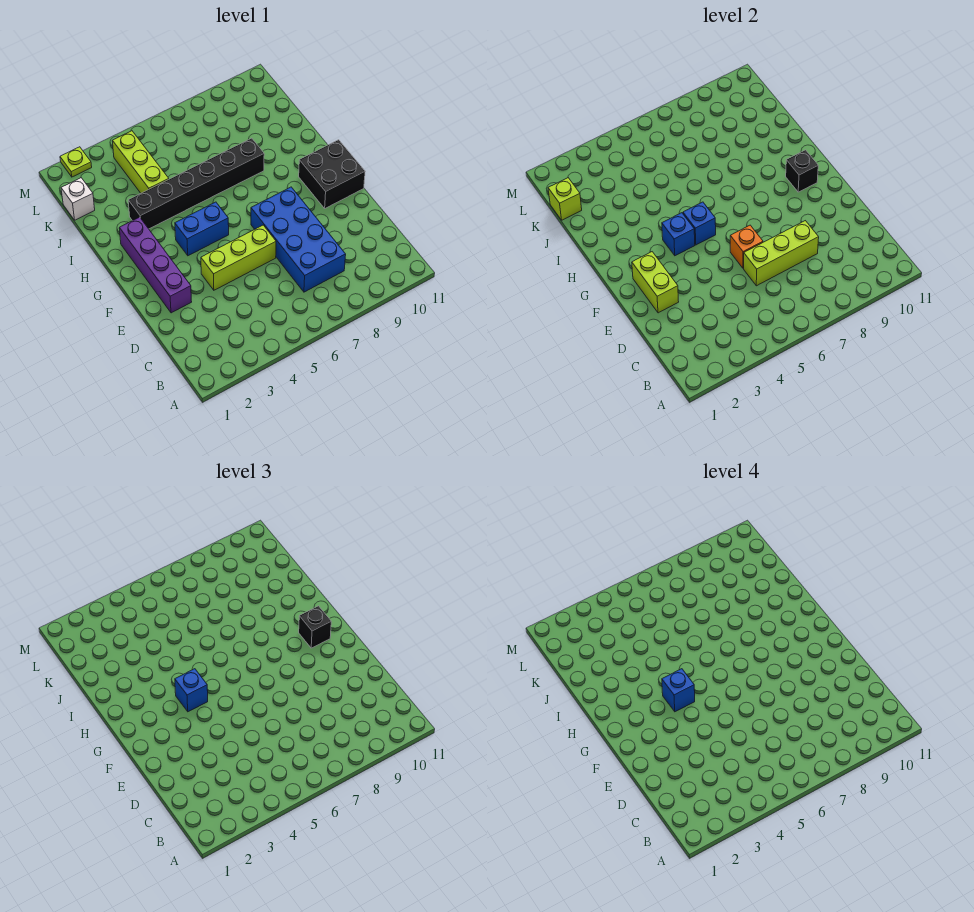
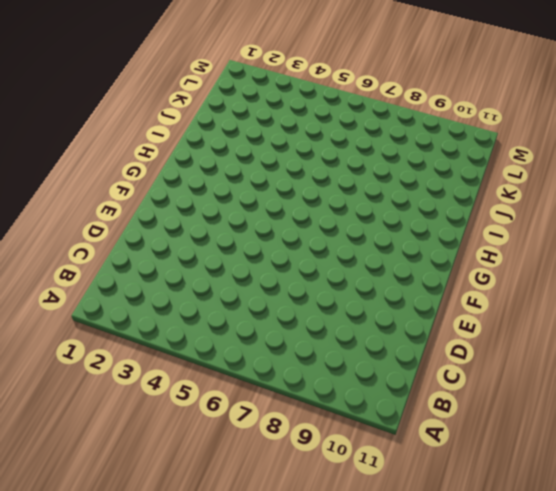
none -> blue brick C7:F8 level 1
none -> purple brick E2:H2 level 1
none -> lime brick E4:E6 level 1

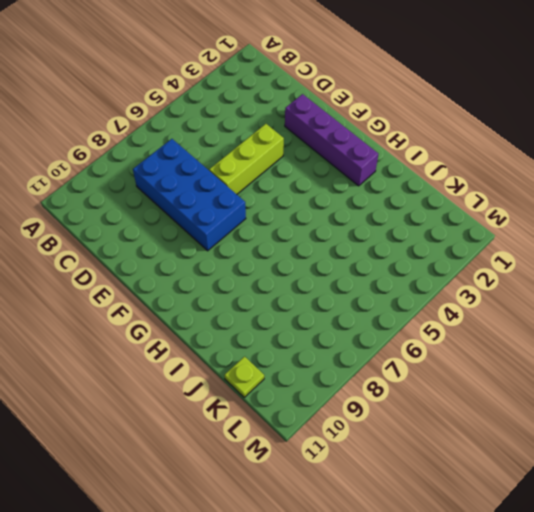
lime plate K11 level 1 -> lime plate M2 level 1
none -> black brick F10:G11 level 1
none -> blue brick G4:G5 level 1
none -> black brick I3:I8 level 1

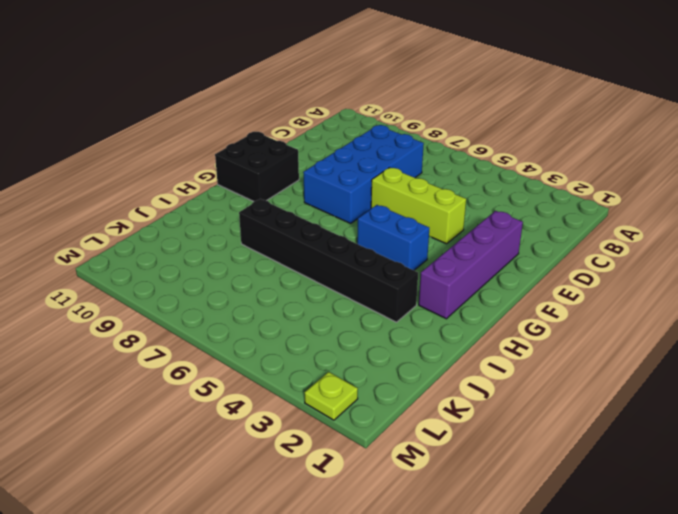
none -> lime brick J4:L4 level 1
none -> white brick K1 level 1
none -> lime brick D6:D8 level 2

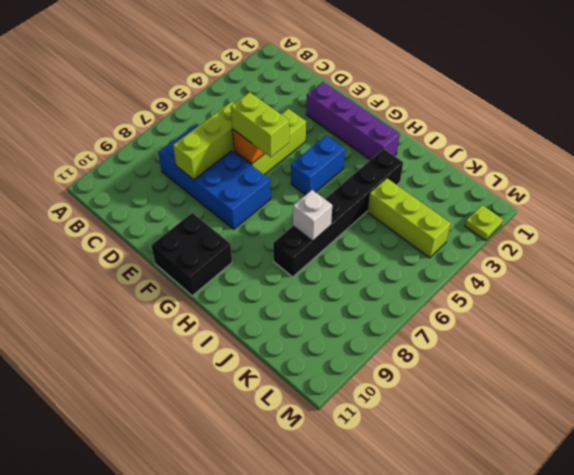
lime brick E6:F6 level 3 -> lime brick E2:F2 level 2
white brick I7 level 2 -> white brick K1 level 1
none -> blue brick G4 level 2
none -> blue brick G5 level 2
none -> black brick G10 level 2

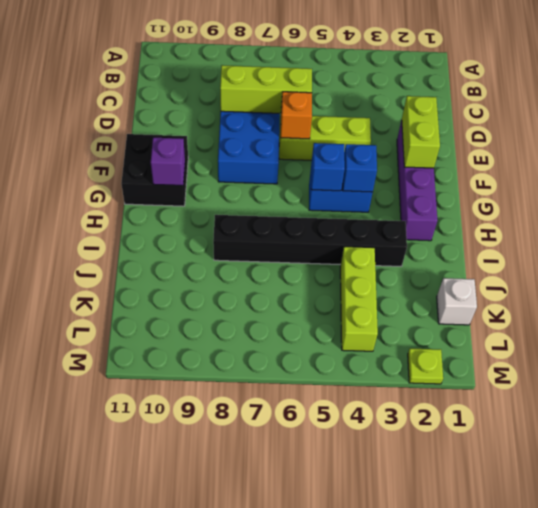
purple brick G10 level 2 -> black brick G10 level 2
none -> lime brick K1 level 2
none -> blue brick G4 level 3
none -> black brick G10 level 3

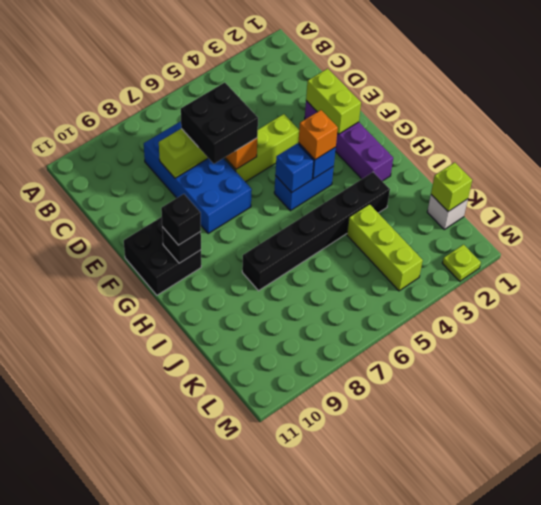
black brick D6:E7 level 3 -> none
orange brick G4 level 3 -> blue brick G4 level 3
none -> blue brick G4 level 4

